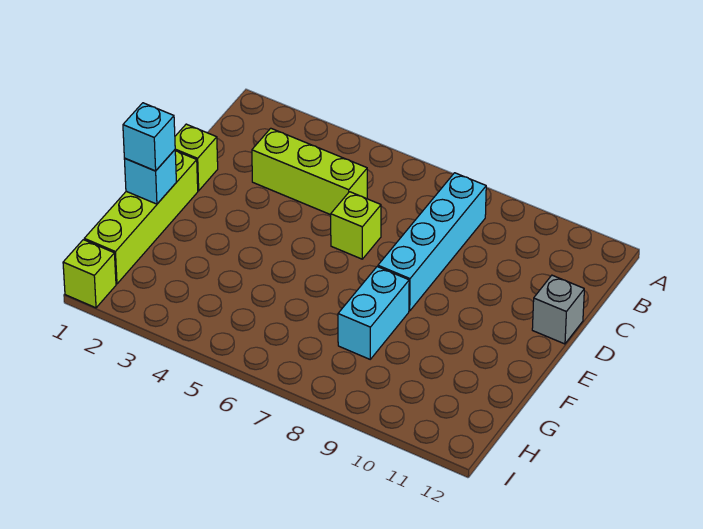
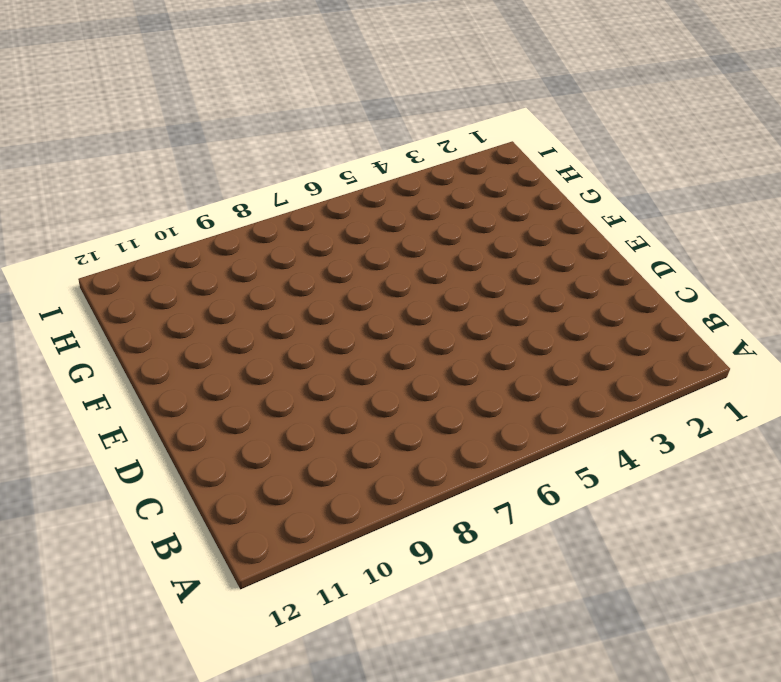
none -> cyan brick B8:E8 level 1
none -> lime brick C3:C5 level 1

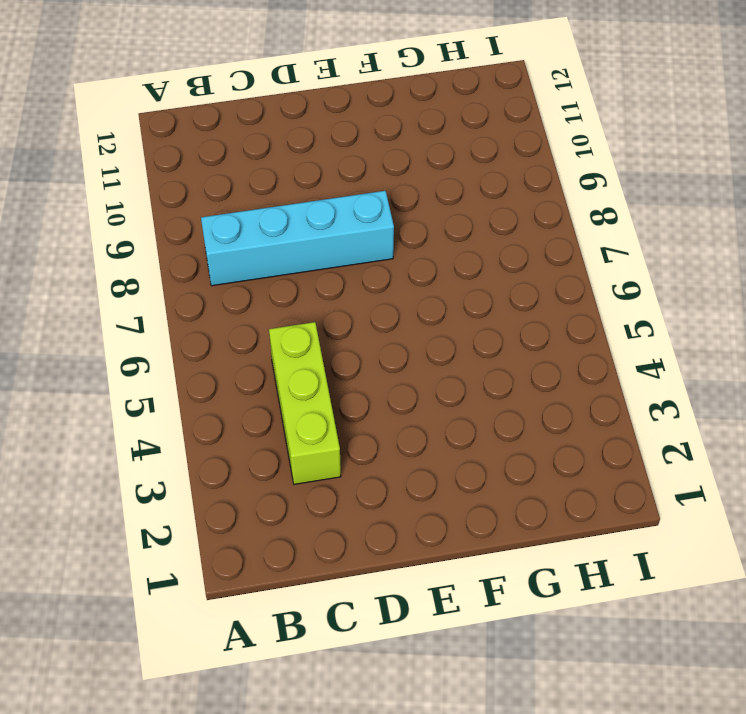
none -> lime brick D1 level 1
none -> lime brick D6 level 1

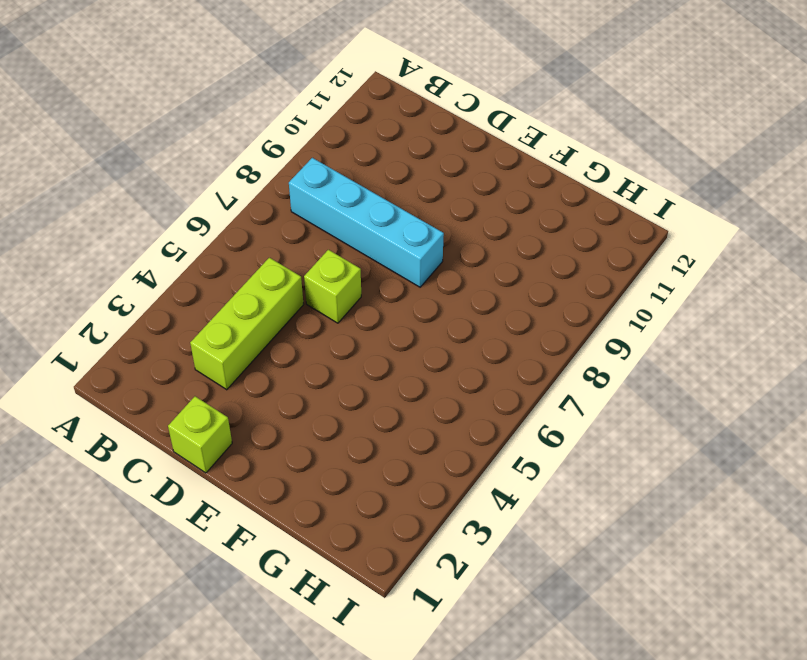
none -> grey brick D12 level 1
none -> lime brick E1:H1 level 1

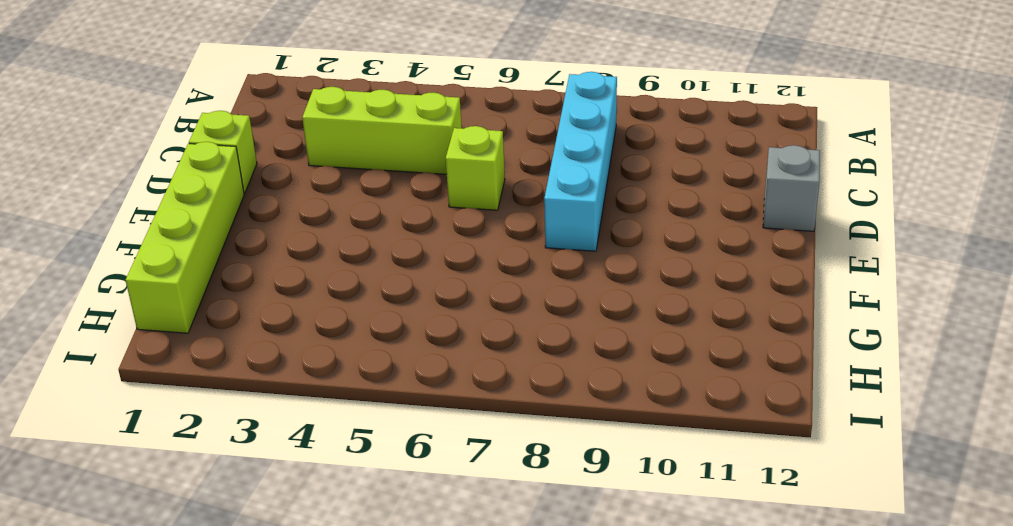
none -> cyan brick F8:G8 level 1
none -> lime brick I1 level 1

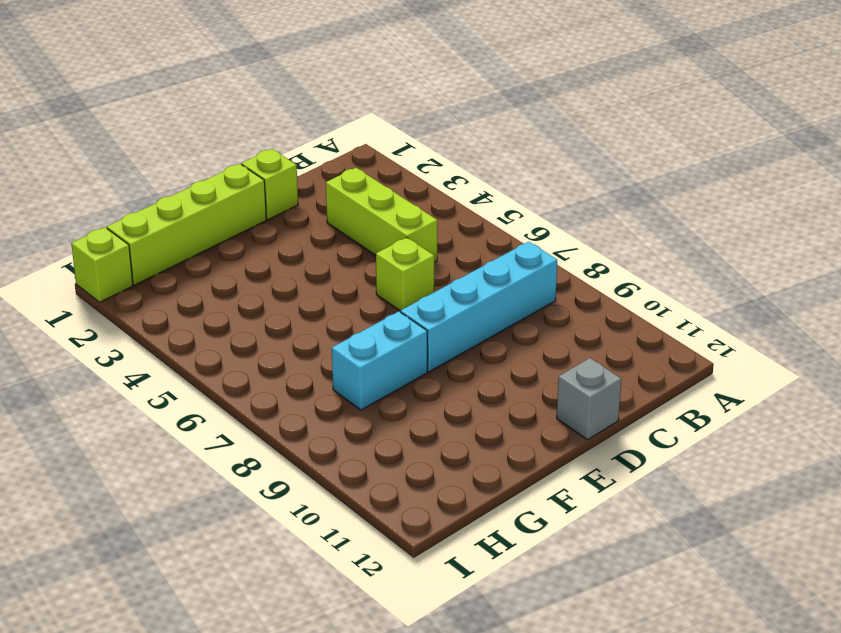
none -> cyan brick F1 level 2
none -> cyan brick F1 level 3

